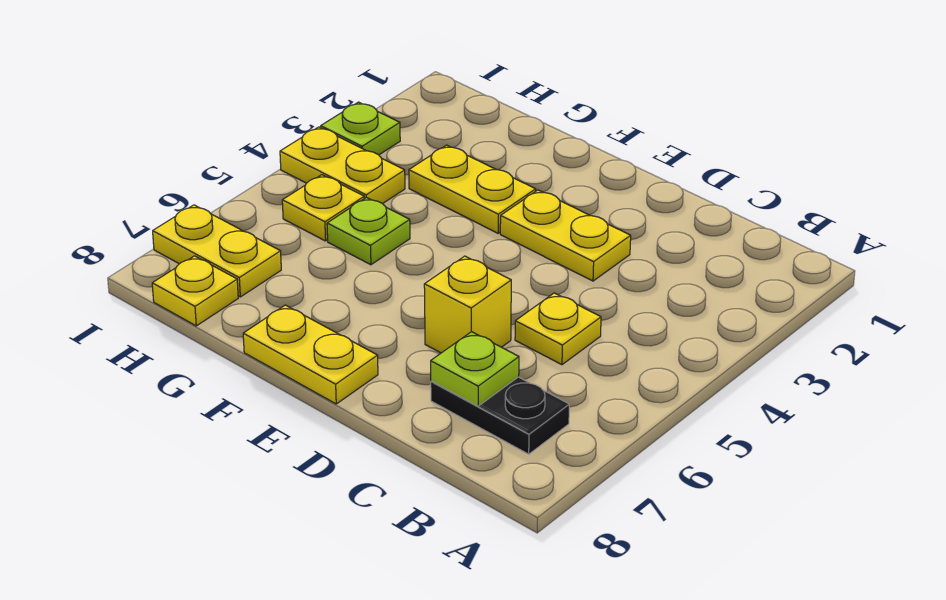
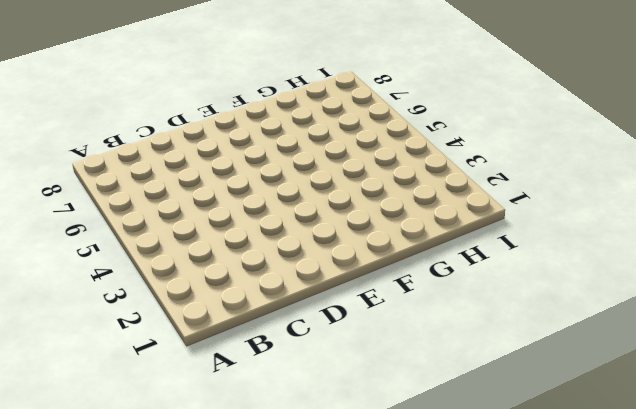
none -> black plate B7:C7 level 1
none -> yellow plate C5 level 1
none -> yellow plate D3:E3 level 1

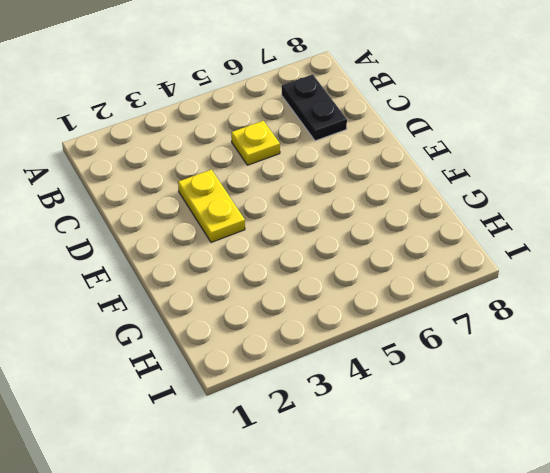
none -> yellow brick D6 level 1
none -> yellow plate E8:F8 level 1
none -> yellow plate F3:G3 level 1

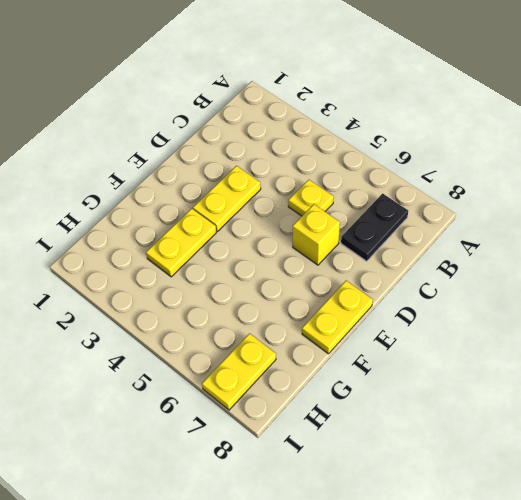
none -> lime plate G5 level 1
none -> yellow plate H4:I4 level 1
none -> yellow plate H5 level 1

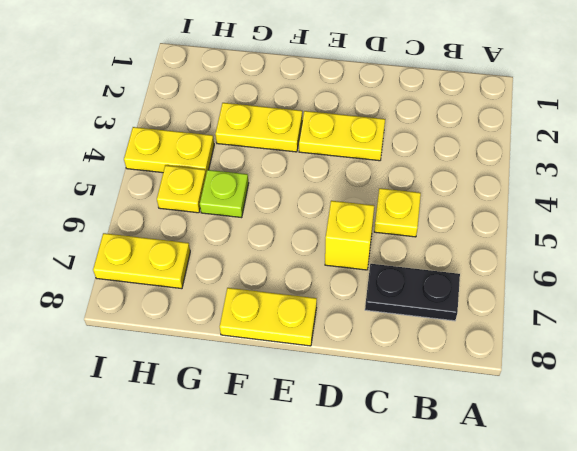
none -> yellow plate H8 level 1
none -> lime plate I3 level 1
none -> lime plate C7 level 2

